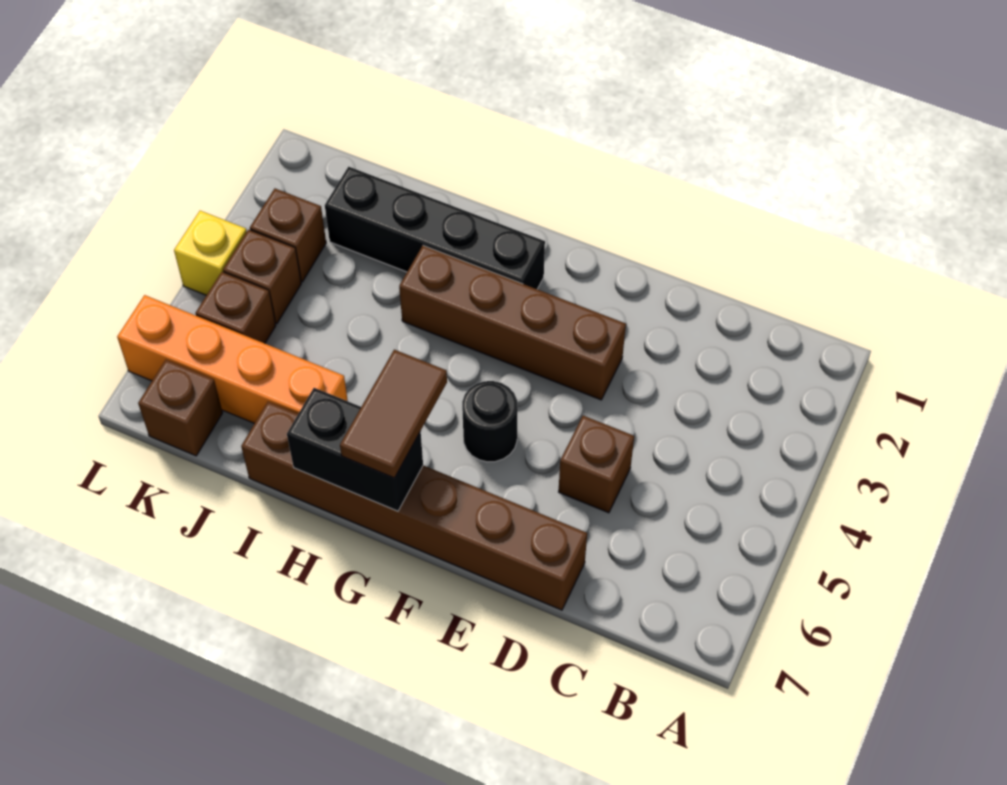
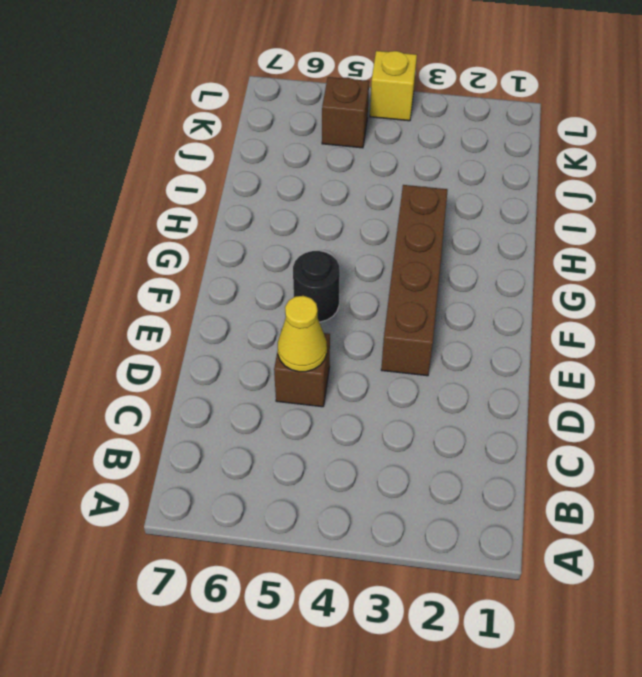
yellow cone D5 level 2 -> none
none -> brown brick D7:I7 level 1
none -> black brick G2:J2 level 1
none -> orange brick I6:L6 level 1

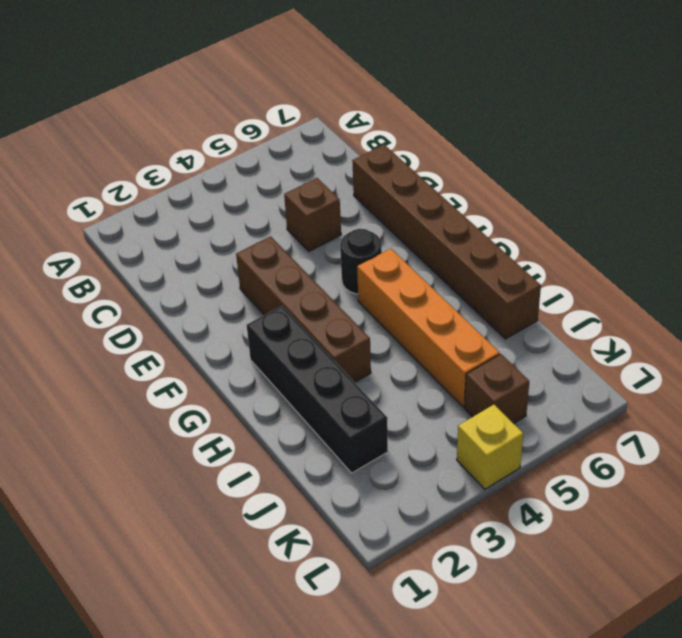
orange brick G5:J5 level 1 -> orange brick I6:L6 level 1
none -> brown brick K3 level 1
none -> brown brick K4 level 1
none -> brown brick K7 level 1

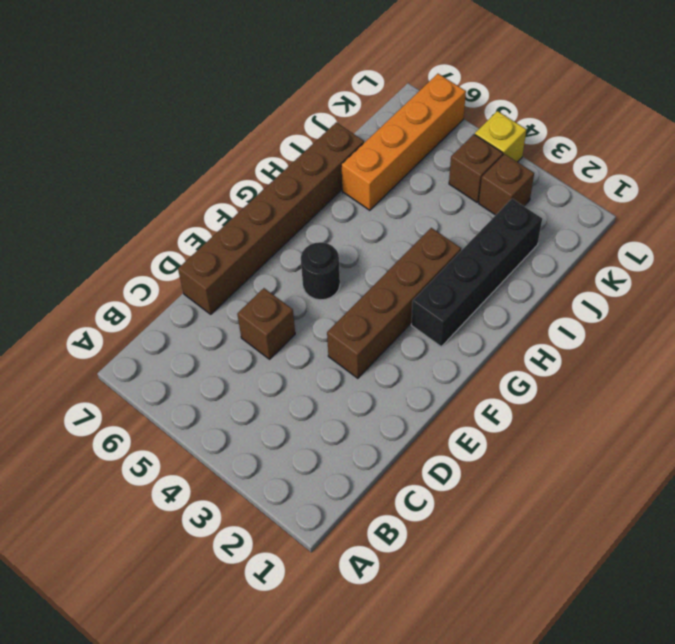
none -> brown brick K5 level 1
none -> brown brick K7 level 1
none -> black brick G7:H7 level 2

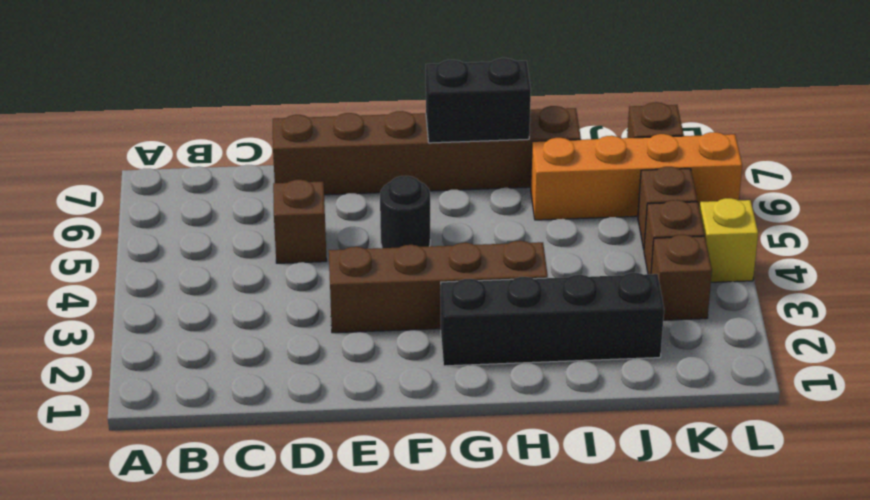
none -> brown tile G6:G7 level 3

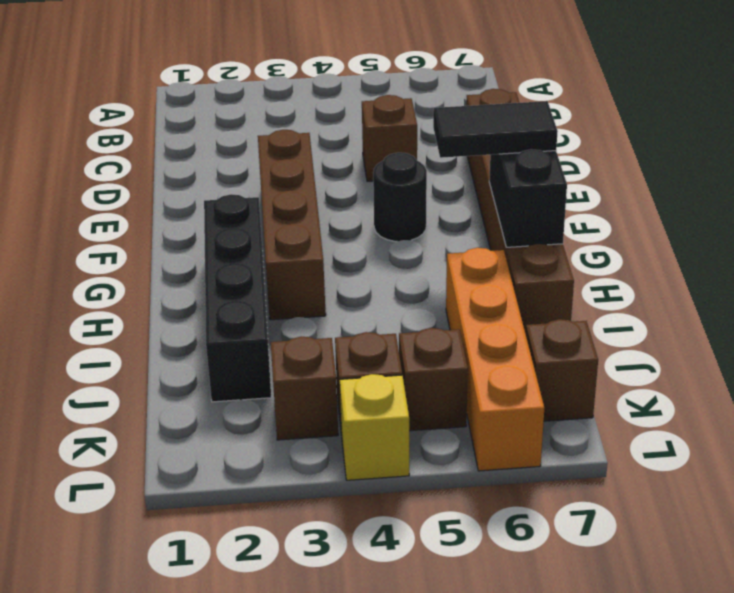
black tile G6:G7 level 3 -> brown tile G6:G7 level 3

